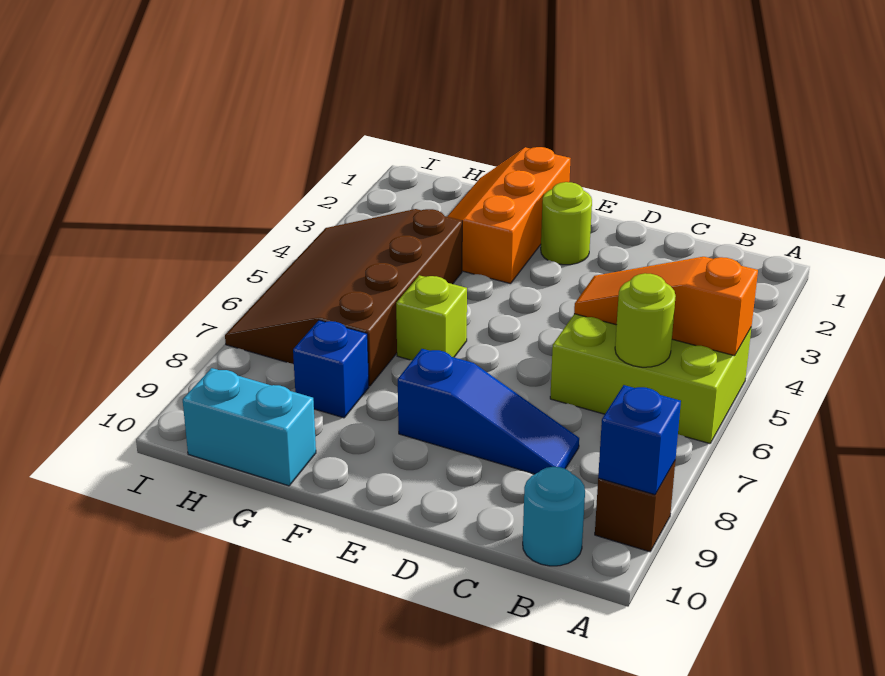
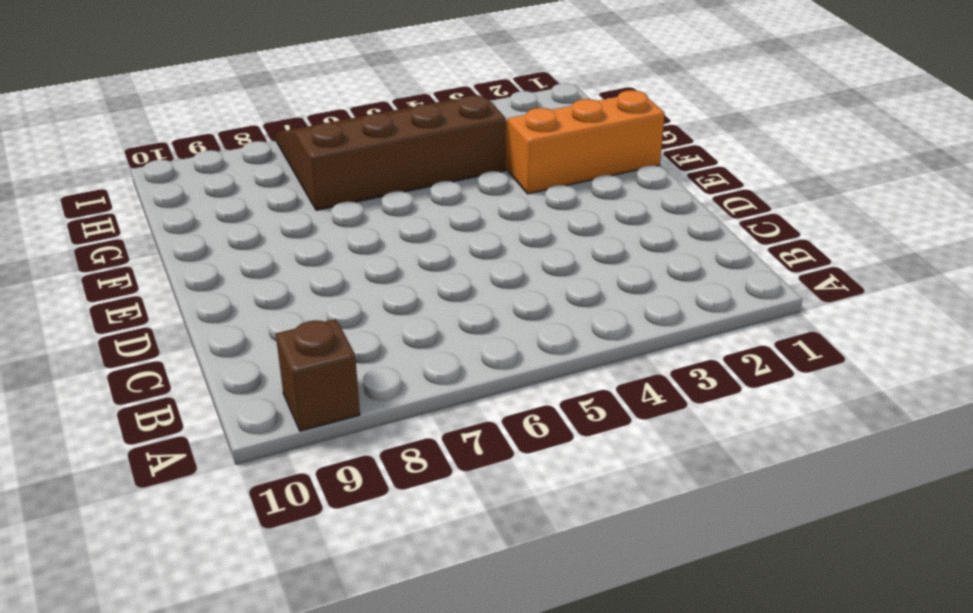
none -> lime brick A5:C6 level 1
none -> cyan round brick B10 level 1
none -> blue slope C8:E8 level 1 top E

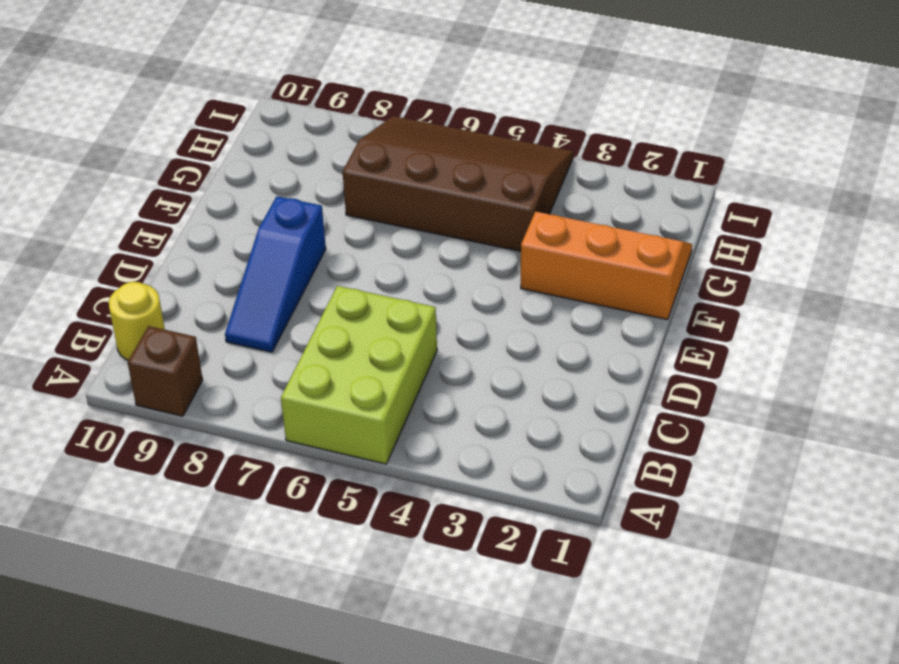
yellow round brick B10 level 1 -> cyan round brick B10 level 1
none -> lime round brick E2 level 1
none -> lime brick F6 level 1
none -> blue brick G8 level 1

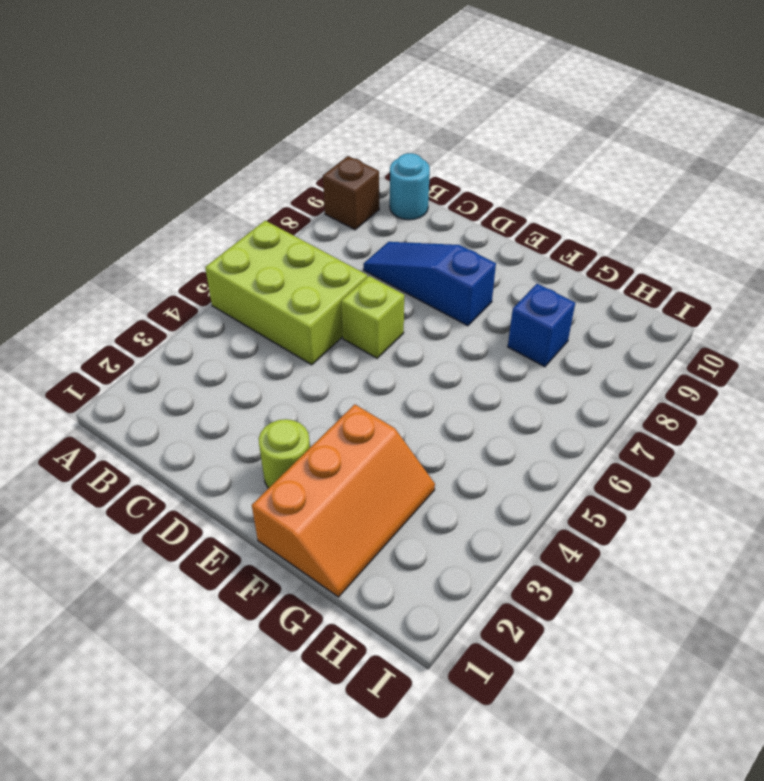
lime brick D6 level 1 -> lime brick F6 level 1
none -> brown slope G4:I7 level 1 top G
none -> cyan brick G10:H10 level 1
none -> orange slope A5:C5 level 2 top A

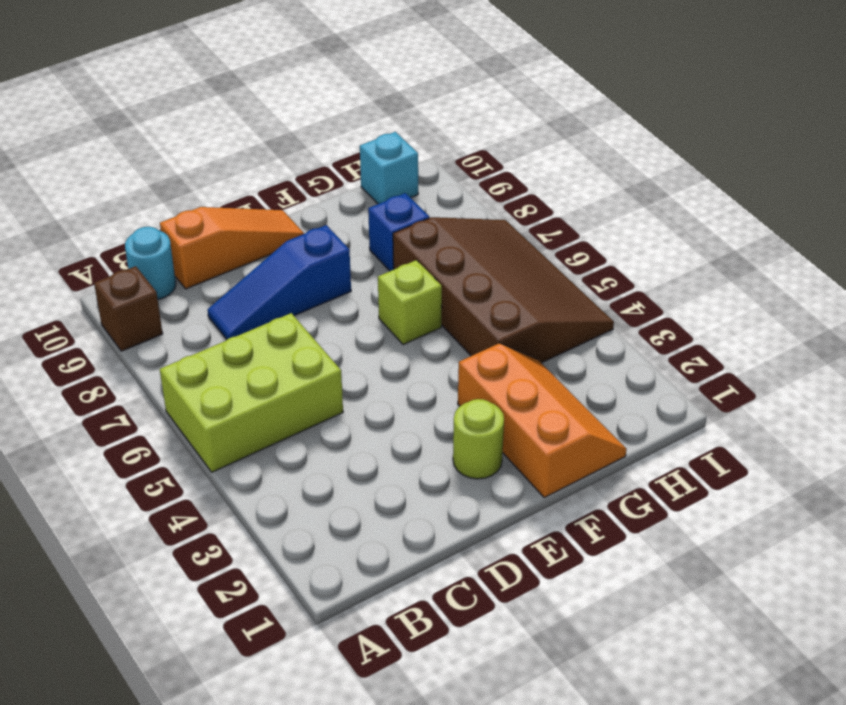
orange slope C10:E10 level 1 top C -> orange slope A5:C5 level 2 top A
cyan brick H10 level 1 -> cyan brick G10:H10 level 1
none -> blue brick A9 level 2
none -> lime round brick B6 level 2

